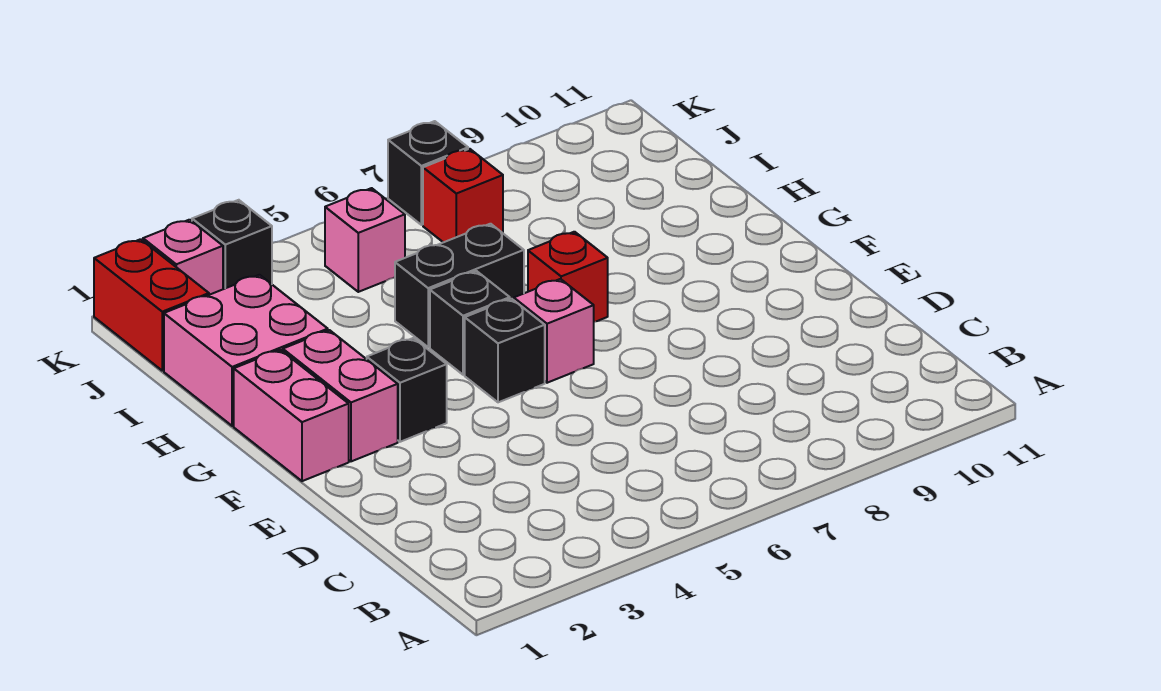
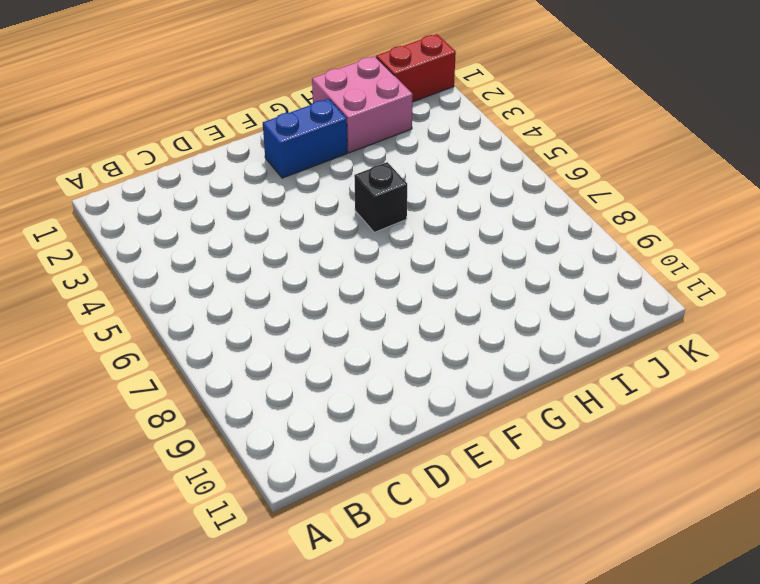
blue brick F2:G2 level 1 -> pink brick F2:G2 level 1
none -> pink brick F1:G1 level 1
none -> black brick F3 level 1
none -> black brick F5 level 1

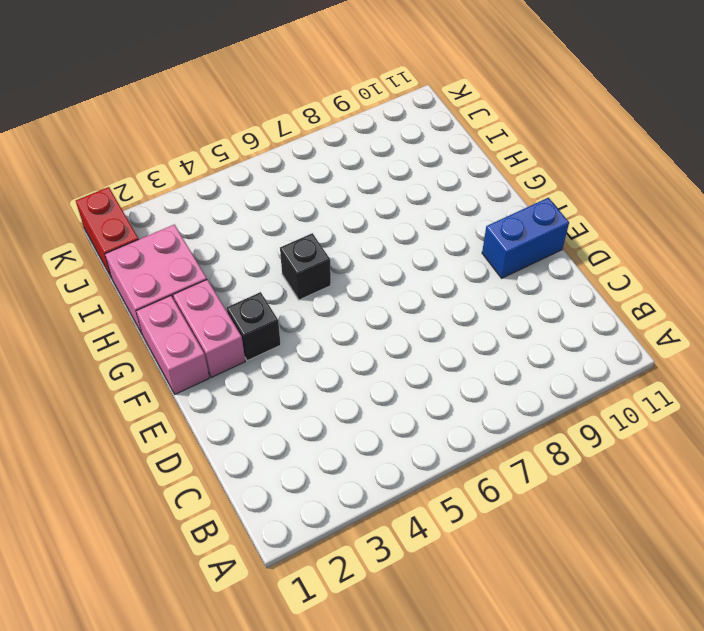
blue brick E10:E11 level 1 -> none
none -> black brick F5 level 1
none -> pink brick F6 level 1
none -> red brick G7 level 1

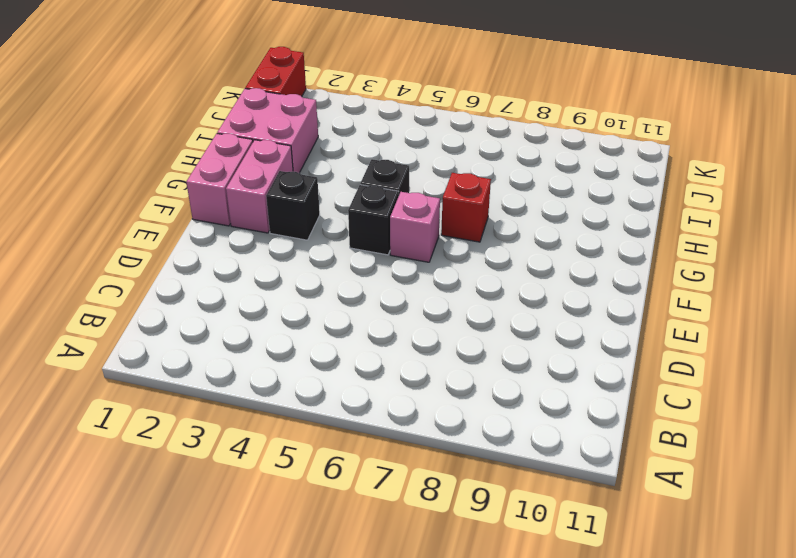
none -> black brick H5:H6 level 1
none -> pink brick J5 level 1
none -> red brick J7 level 1

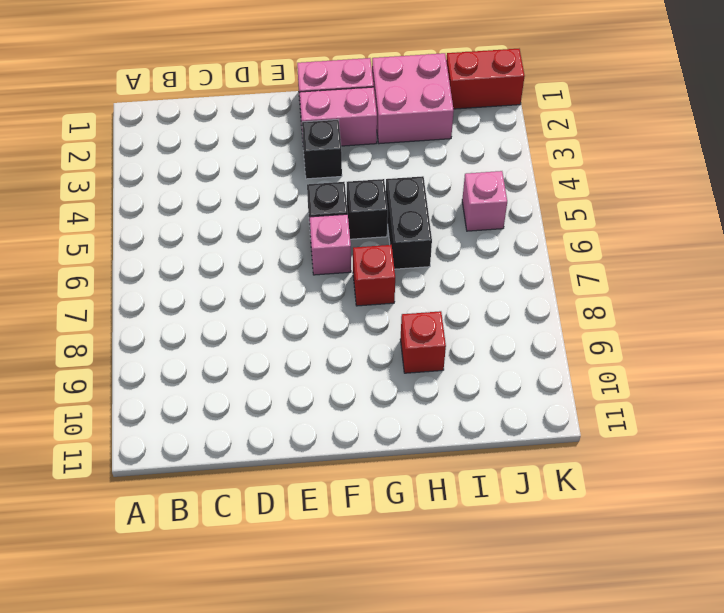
red brick H9 level 1 -> red brick J7 level 1
none -> pink brick K2 level 1
none -> black brick K3 level 1
none -> black brick K7 level 1

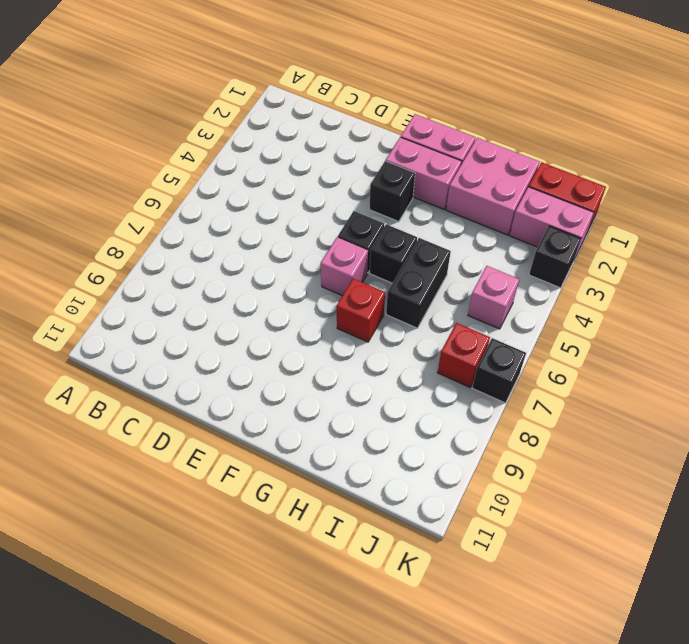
pink brick J2:K2 level 1 -> pink brick K2 level 1

